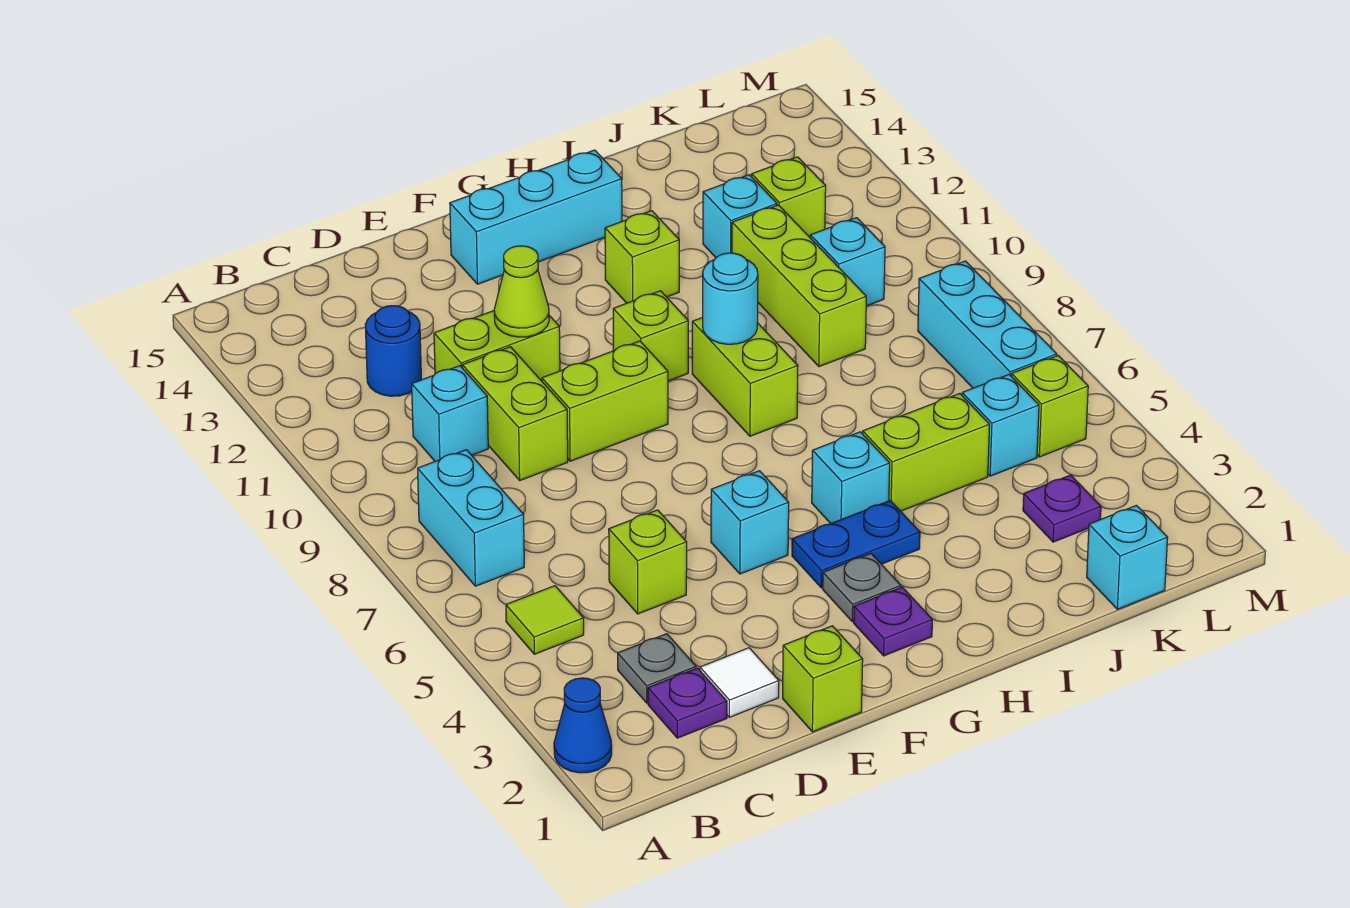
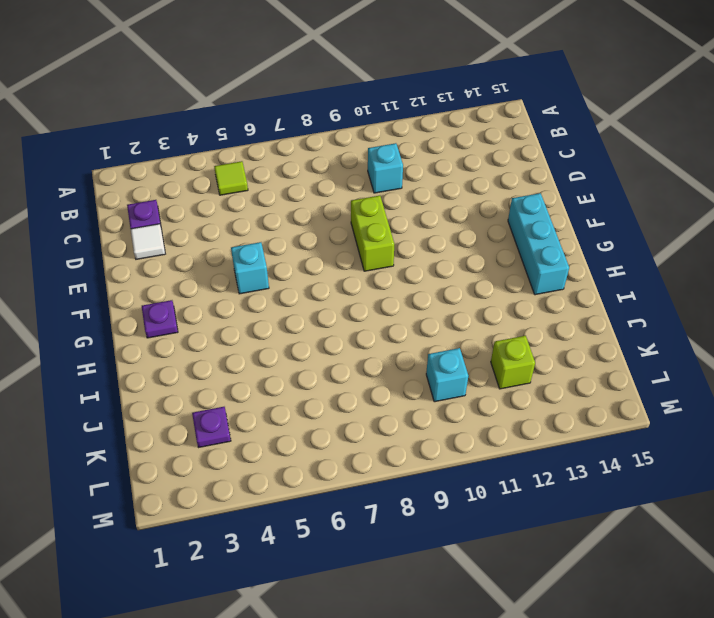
none -> blue cone A2 level 1
none -> cyan brick B7:B8 level 1
none -> grey plate C3 level 1
none -> blue round brick C12 level 1

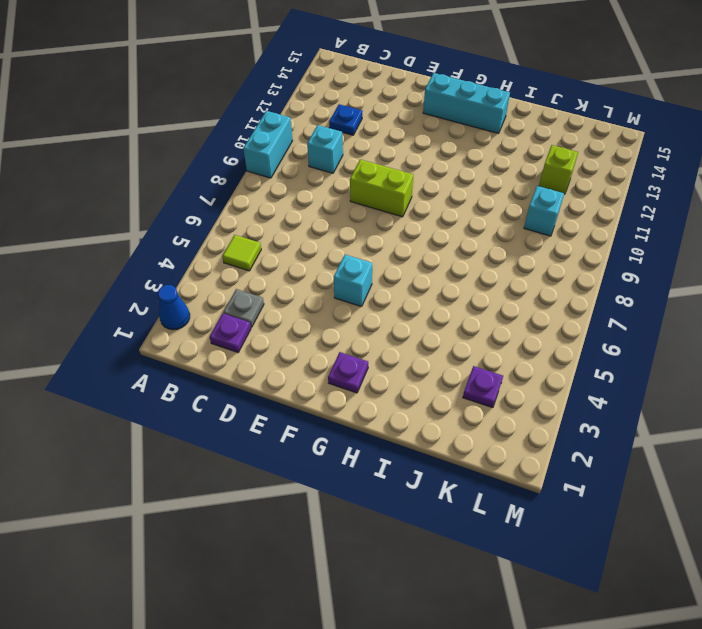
cyan brick A9:A10 level 1 -> cyan brick B7:B8 level 1
blue plate C12 level 1 -> blue round brick C12 level 1
none -> white tile D2 level 1
none -> lime brick D5 level 1
none -> lime brick D9:D10 level 1
none -> lime brick D11:E11 level 1

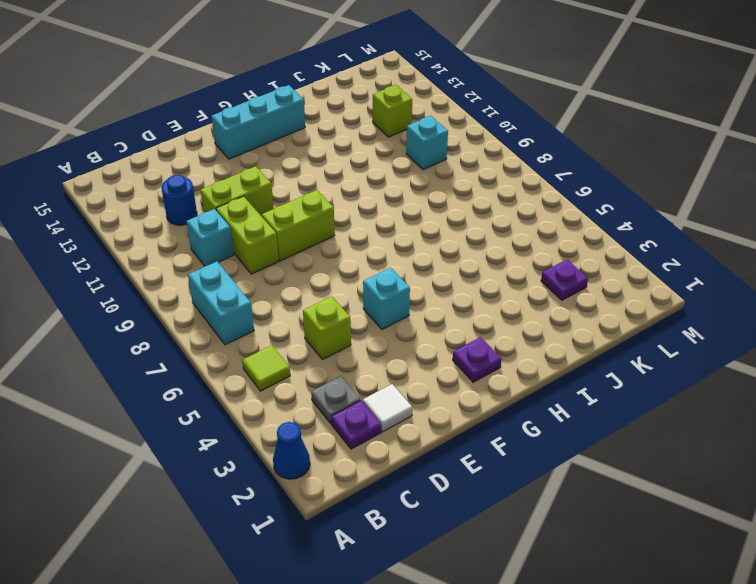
none -> lime brick E1 level 1
none -> grey plate G3 level 1
none -> blue plate G4:H4 level 1
none -> lime brick G10 level 1

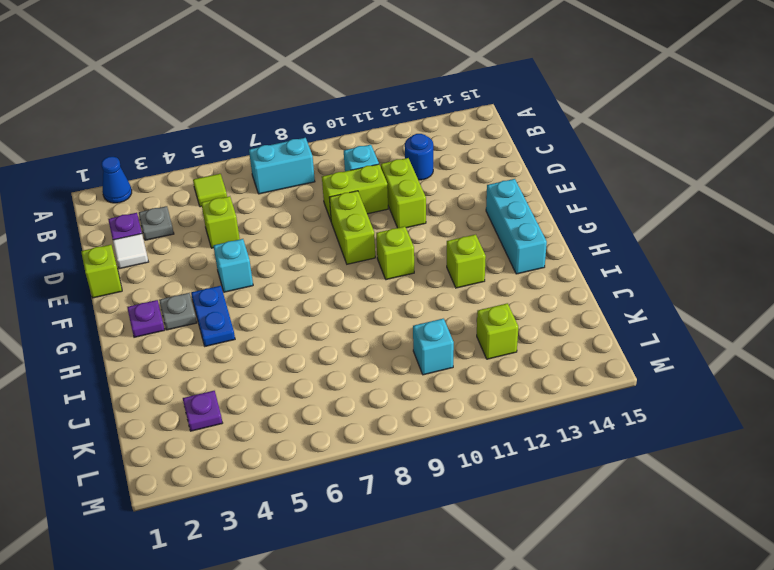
none -> cyan brick H5 level 1
none -> lime brick H8:H9 level 1
none -> lime brick I5:J5 level 1
none -> lime brick J9:J11 level 1

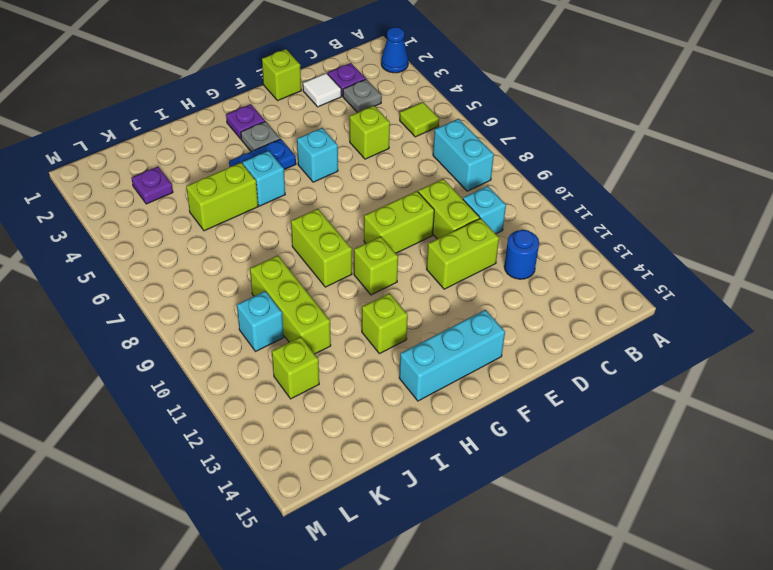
none -> cyan brick J12 level 1
none -> cyan brick K1 level 1
none -> cyan brick K5 level 1
none -> lime brick L5 level 1

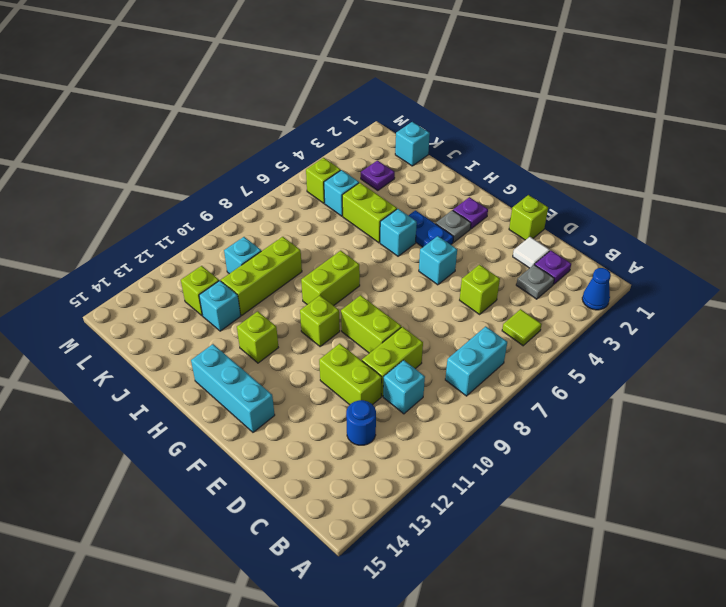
none -> cyan brick L6:L8 level 1
none -> lime cone E11 level 2
none -> cyan round brick H9 level 2

